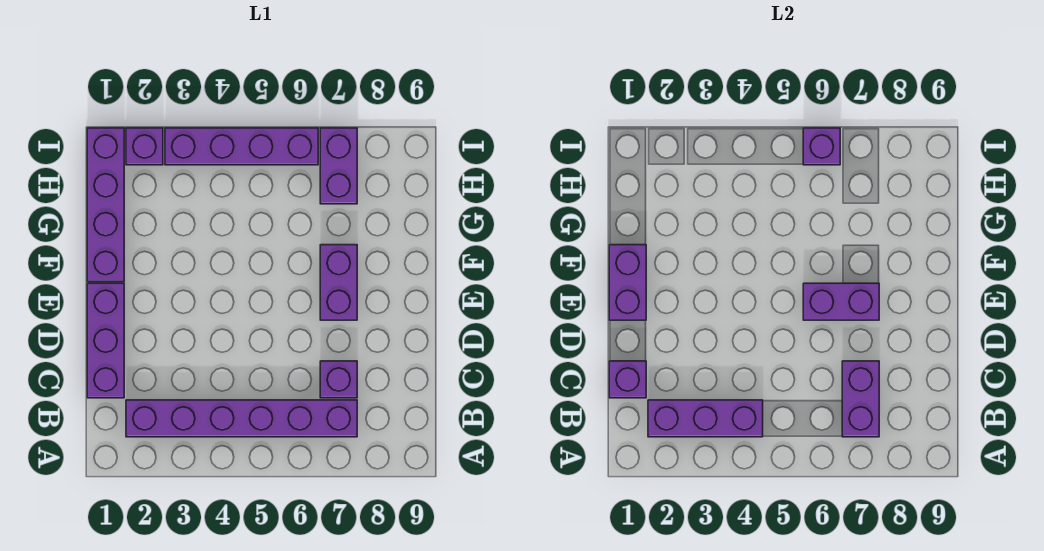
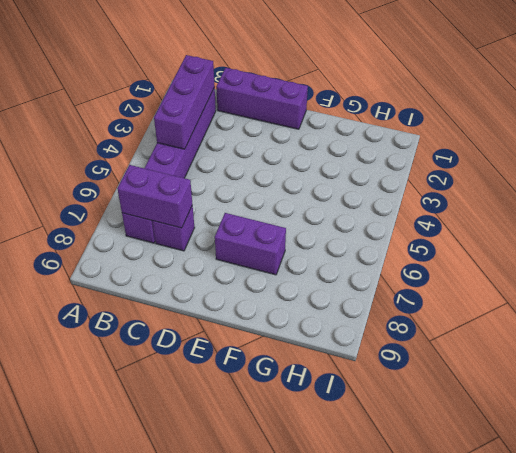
none -> purple brick F1:I1 level 1
none -> purple brick H7:I7 level 1
none -> purple brick I2 level 1

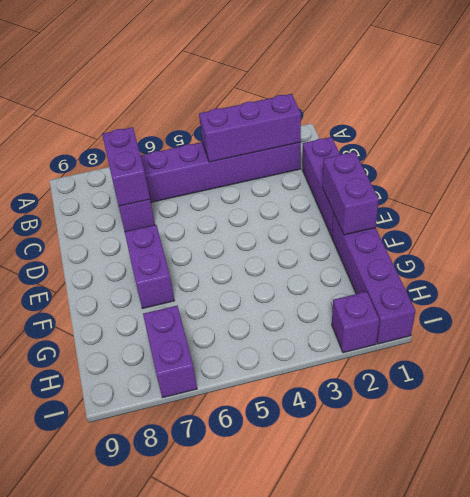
none -> purple brick I3:I6 level 1
none -> purple brick C1 level 2
none -> purple brick E6:E7 level 2

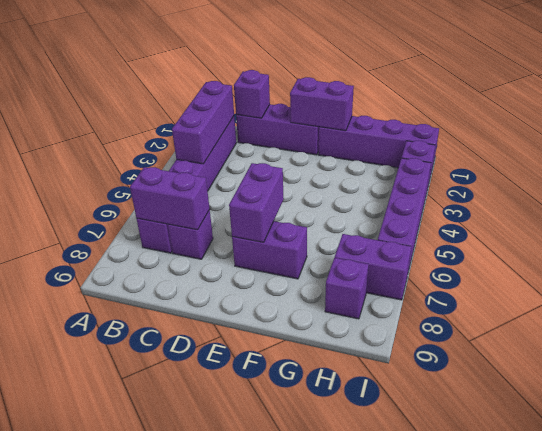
purple brick H8 level 1 -> purple brick I6 level 2

